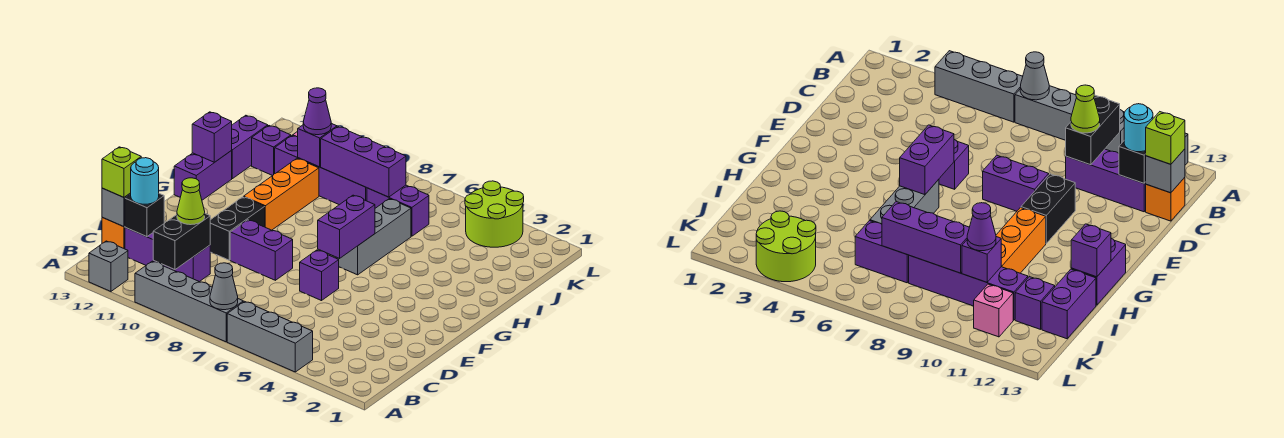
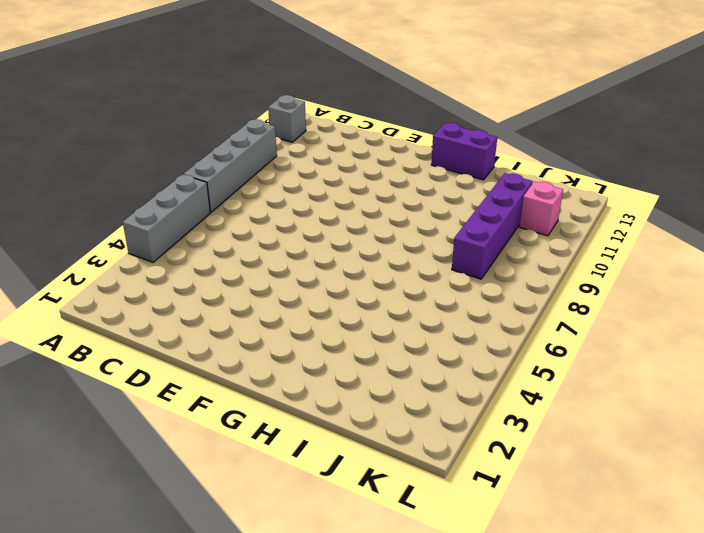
none -> purple brick C10:C12 level 1
none -> orange brick C13 level 1
none -> purple brick E6 level 1

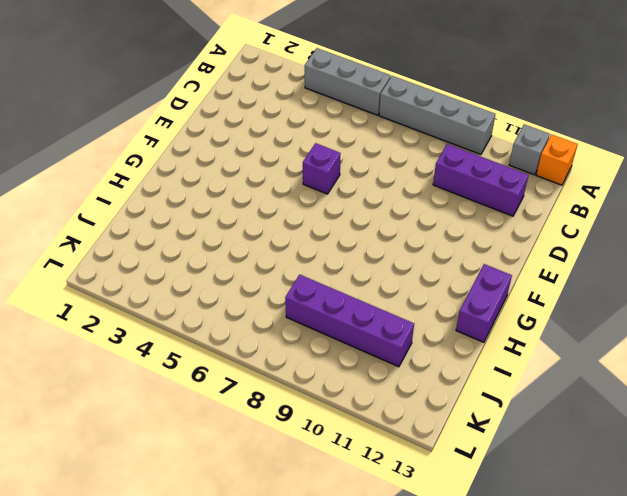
orange brick A13 level 1 -> orange brick C13 level 1
none -> purple brick E8:E9 level 1
none -> black brick E10:F10 level 1
none -> grey brick G6:I6 level 1

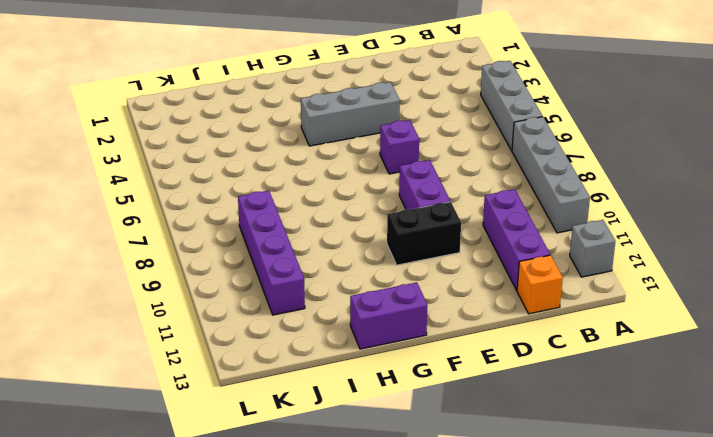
grey brick E4:G4 level 1 -> grey brick G6:I6 level 1
none -> orange brick G10:I10 level 1
none -> purple brick I13:J13 level 1
none -> purple brick J6:J7 level 1

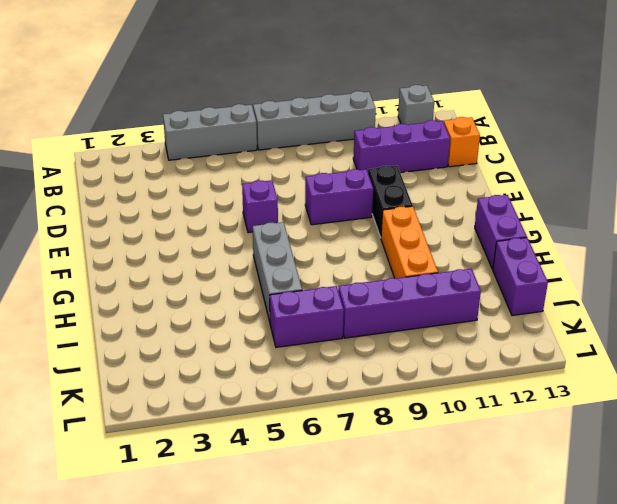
none -> purple brick J12 level 1
none -> lime round brick K3:L4 level 1
none -> pink brick K11 level 1

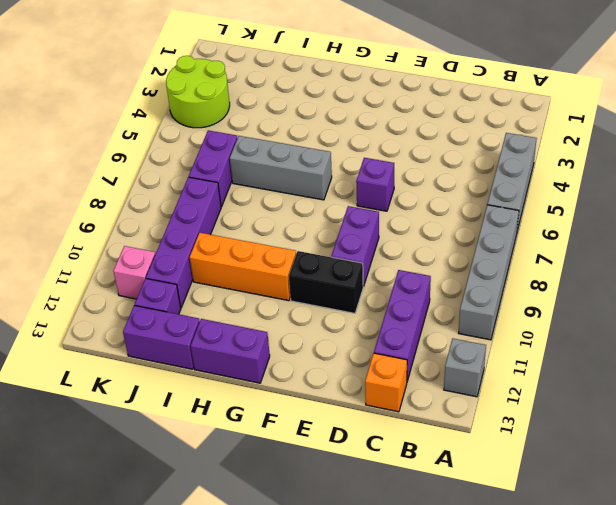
none -> grey cone A7 level 2
none -> black brick B10:C10 level 2
none -> black brick C12 level 2

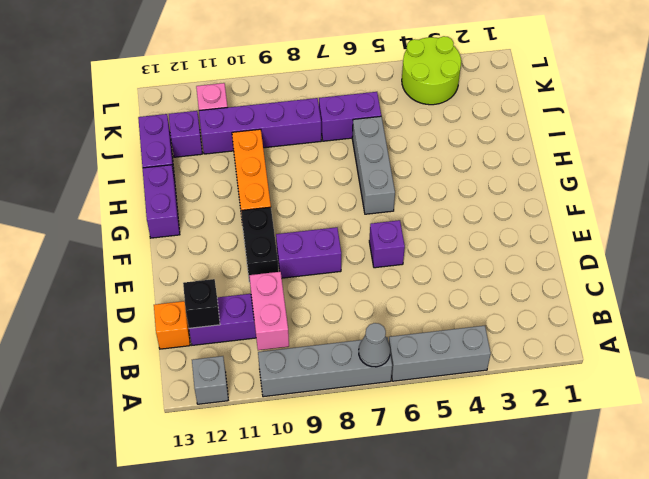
pink brick B10:C10 level 2 -> black brick B10:C10 level 2
none -> grey brick C13 level 2
none -> purple brick F6:G6 level 2
none -> purple brick H13 level 2

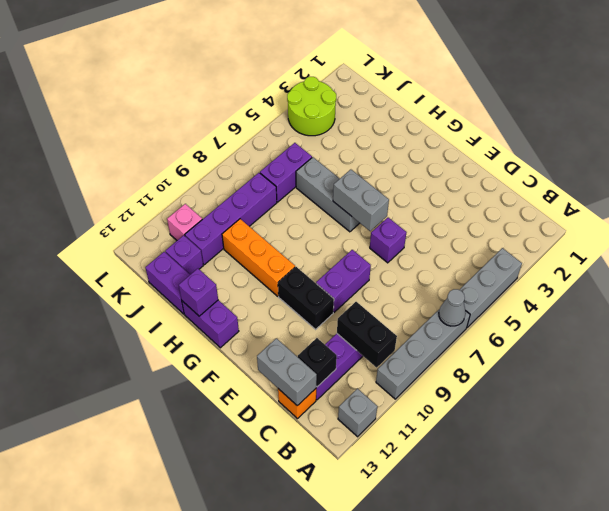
grey brick C13:D13 level 2 -> grey brick C13 level 2
grey brick F6:G6 level 2 -> purple brick F6:G6 level 2
none -> purple brick J7:J9 level 2
none -> purple brick J10 level 2
none -> lime cone C10 level 3

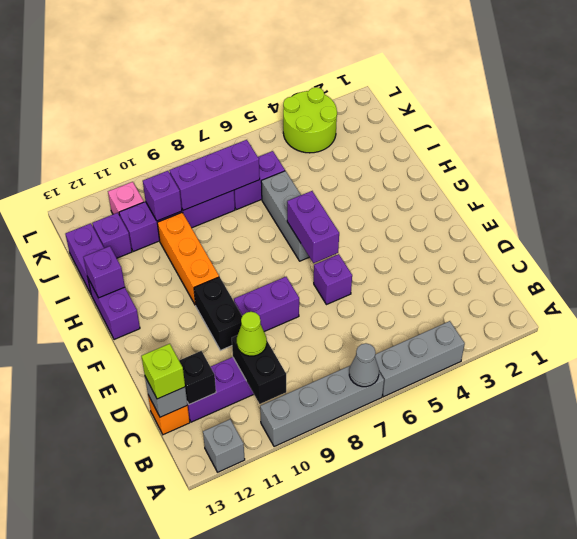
none -> cyan round brick C12 level 3
none -> purple cone J10 level 3

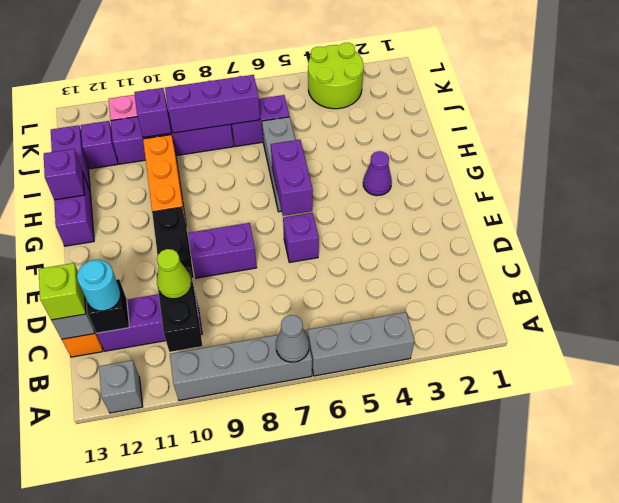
purple cone G3 level 1 -> purple cone J10 level 3

